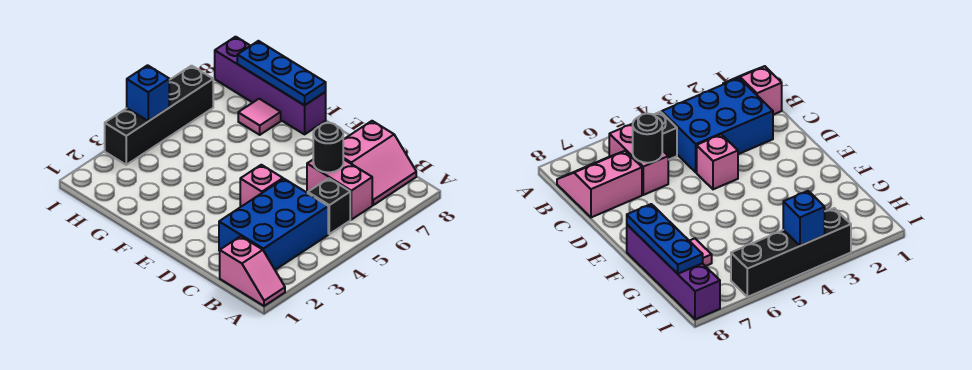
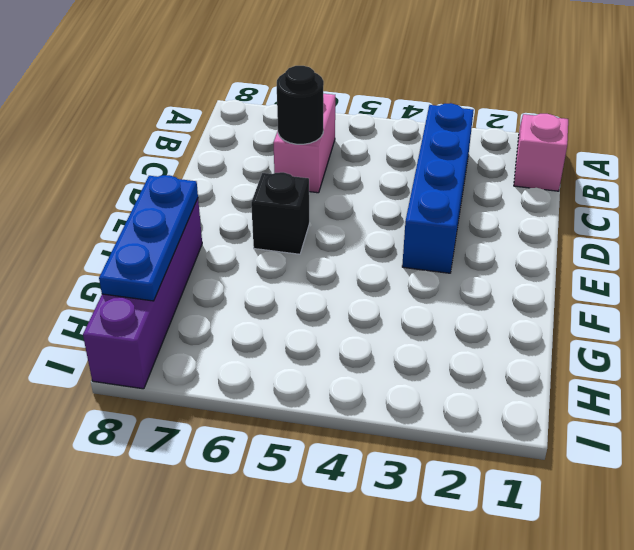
blue brick B3:E3 level 1 -> blue brick B2:C4 level 1
black brick E6 level 1 -> black brick B5 level 1
none -> pink slope B7:C8 level 1 top C
none -> pink brick D4 level 1
none -> pink tile G7 level 1

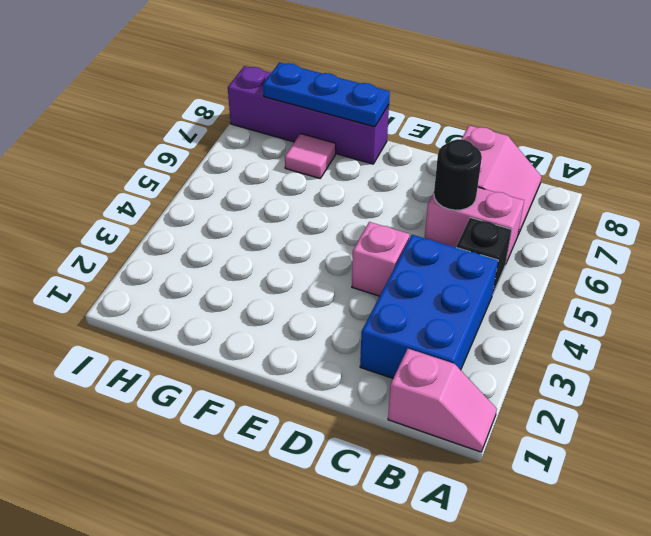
none -> black brick I3:I6 level 1
none -> blue brick I4 level 2

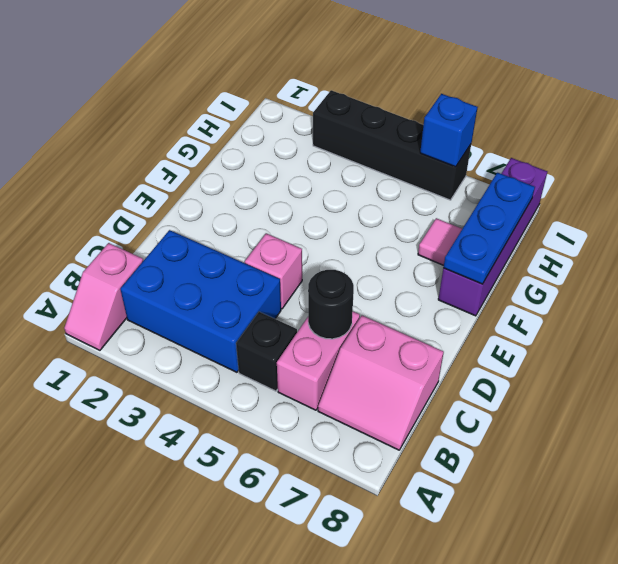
blue brick I6 level 2 -> blue brick I4 level 2

